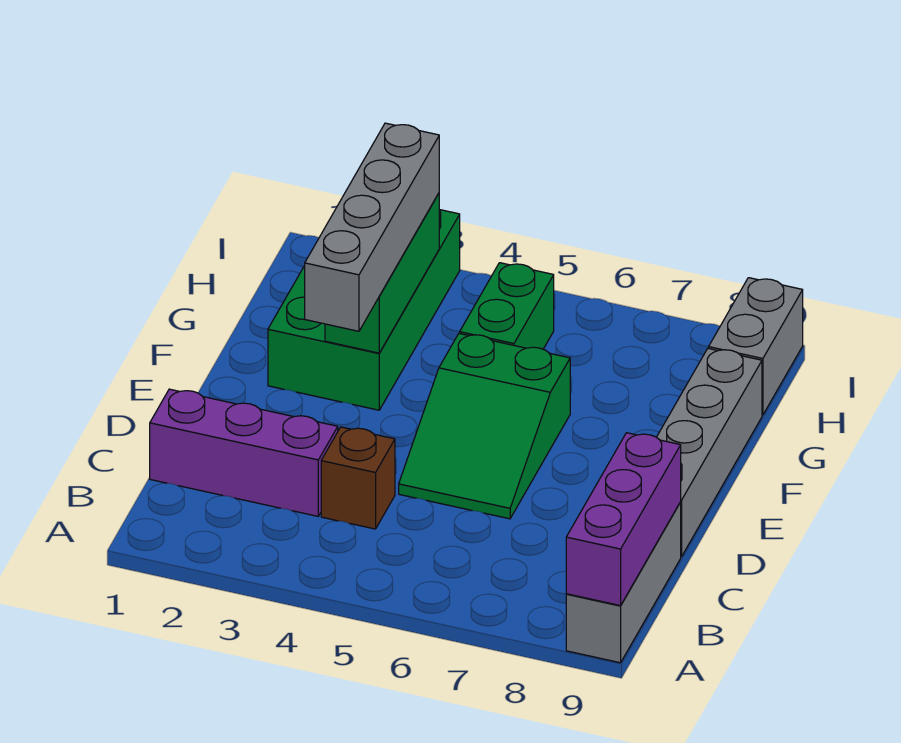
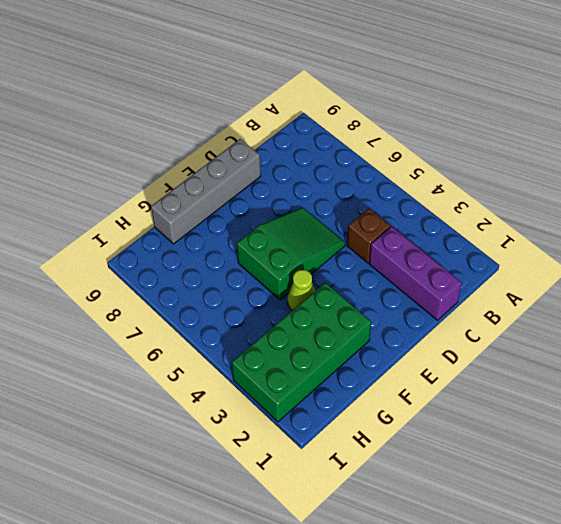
lime cone F4 level 1 -> none
none -> grey brick A9:C9 level 1
none -> green brick G5:H5 level 1

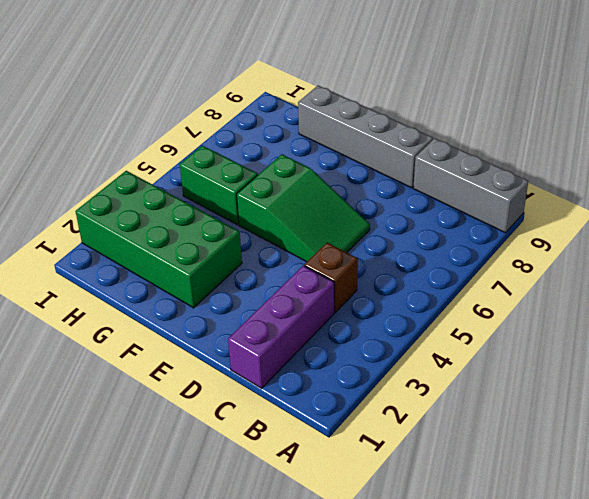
none -> grey brick H9:I9 level 1
none -> purple brick A9:C9 level 2

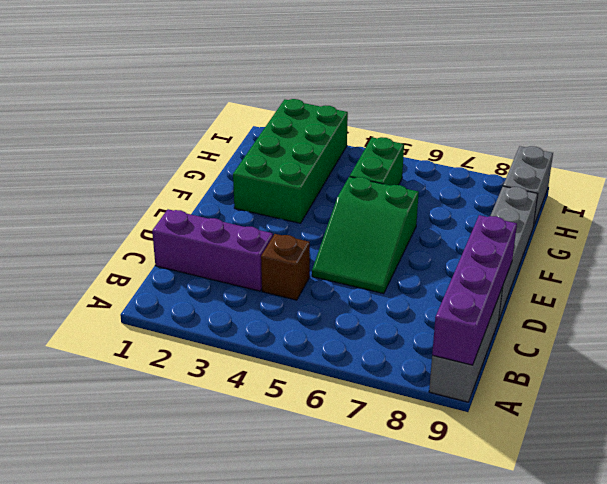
purple brick A9:D9 level 2 -> purple brick A9:C9 level 2
none -> green brick F3:H3 level 2
none -> grey brick E3:H3 level 3

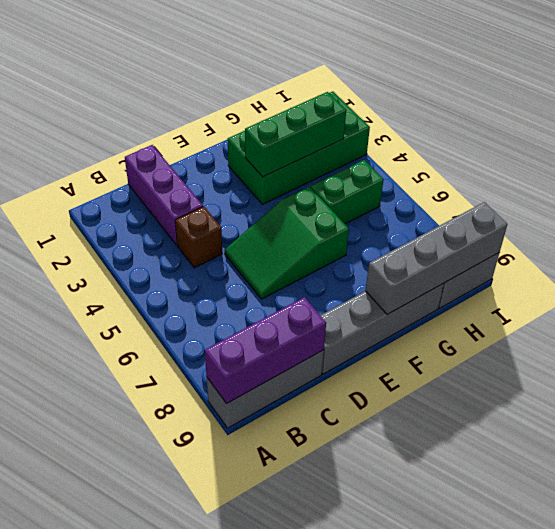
grey brick F9:I9 level 2 -> grey brick E3:H3 level 3

